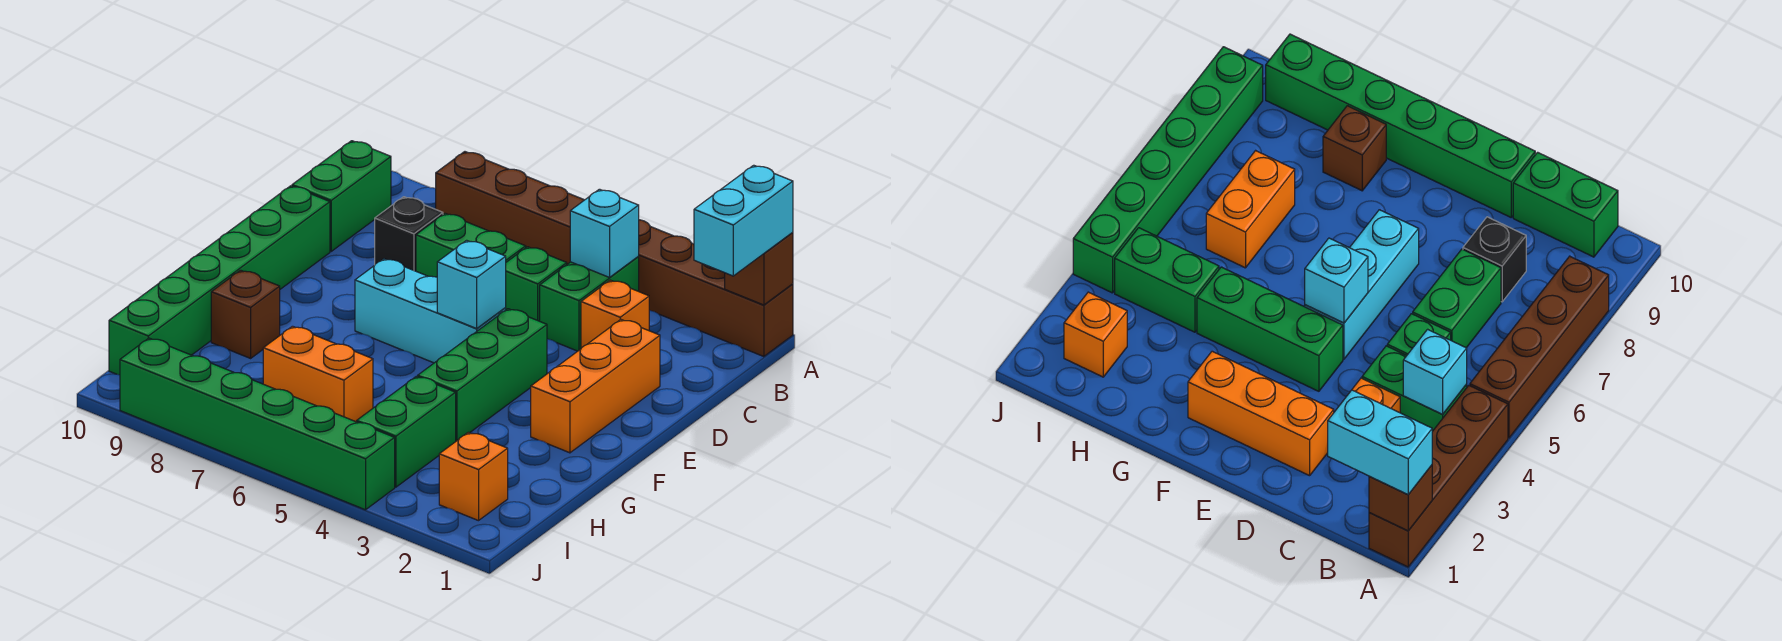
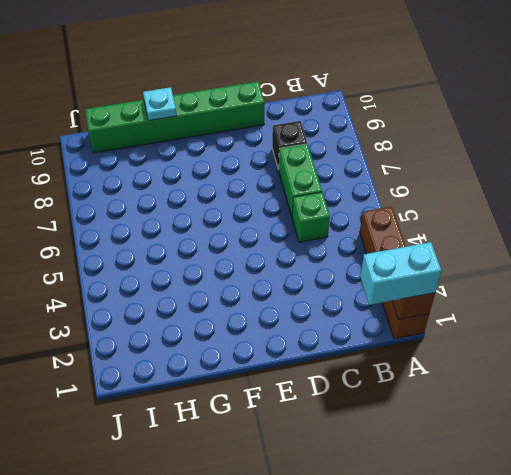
cyan plate G10 level 2 -> none
none -> brown brick A5:A8 level 1
none -> green brick B4:C4 level 1
none -> green brick B10:C10 level 1

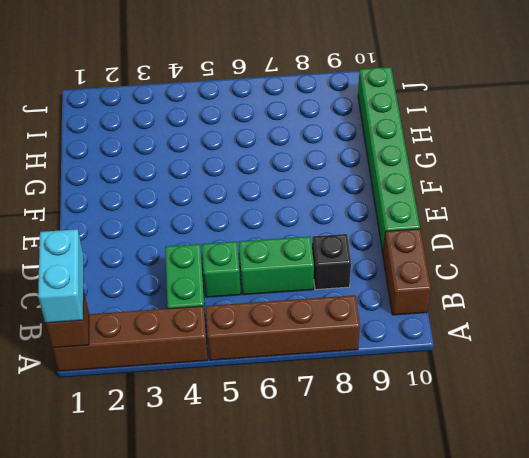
brown brick B10:C10 level 1 -> green brick B10:C10 level 1
none -> orange brick C3 level 1
none -> orange brick D2:F2 level 1
none -> green brick E4:G4 level 1

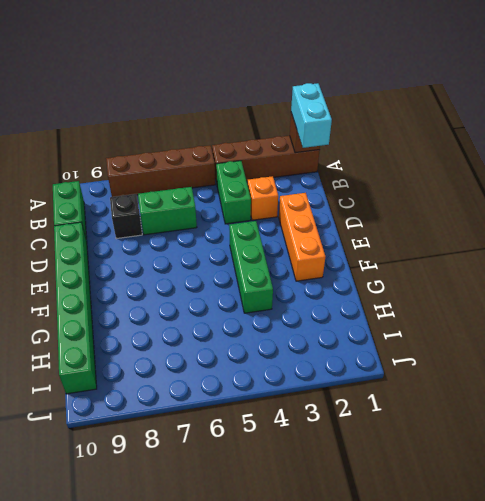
none -> green brick C5 level 1
none -> cyan brick E5:E7 level 1
none -> brown brick G9 level 1

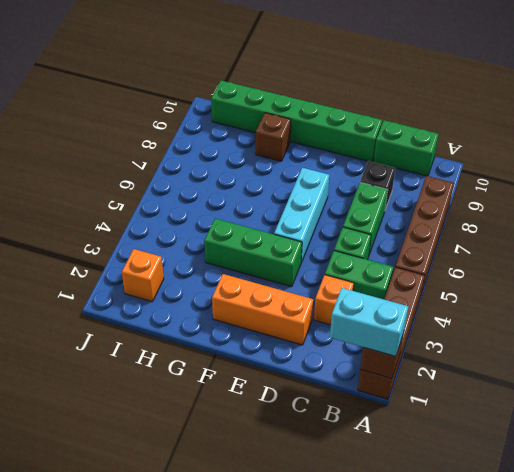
none -> green brick H4:I4 level 1
none -> orange brick H6:H7 level 1
none -> green brick J4:J9 level 1

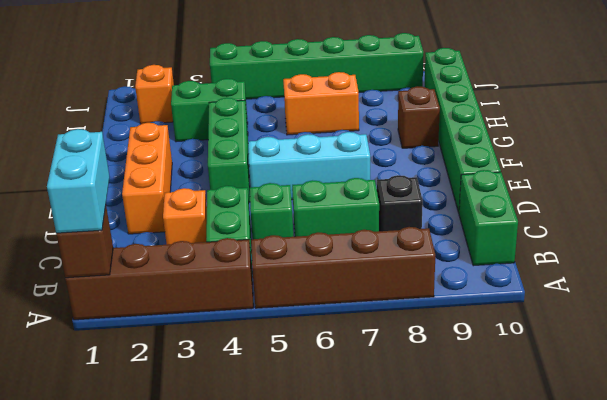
green brick H3:H4 level 1 -> green brick H4:I4 level 1
none -> cyan brick B4 level 2
none -> cyan brick E5 level 2

